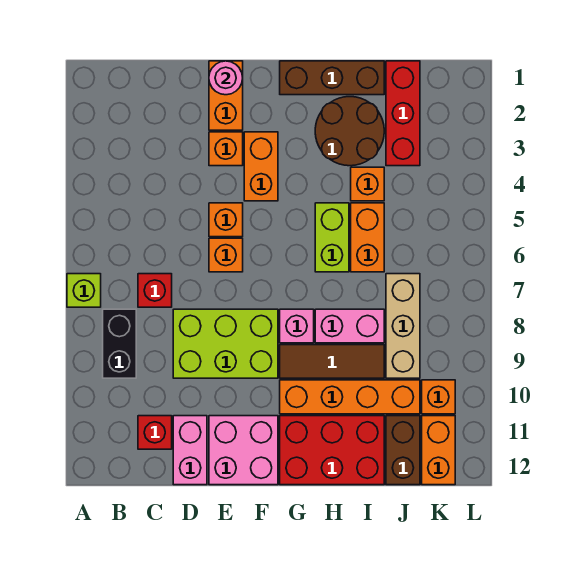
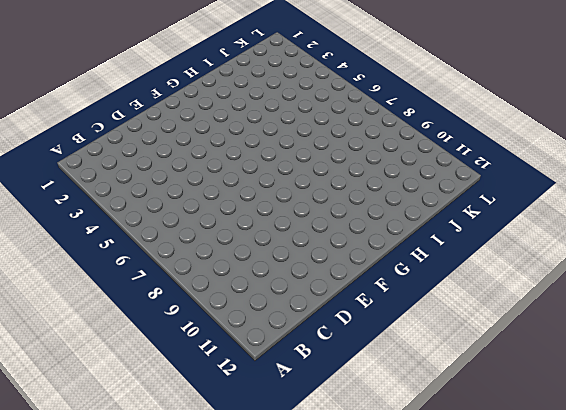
none -> lime brick A7 level 1
none -> black brick B8:B9 level 1
none -> red brick C7 level 1

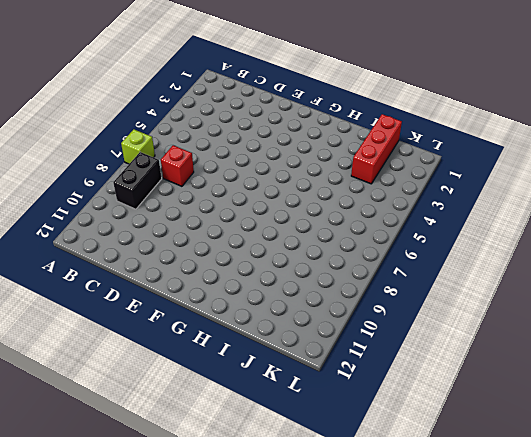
none -> red brick C11 level 1
none -> lime brick D8:F9 level 1
none -> pink brick D11:D12 level 1

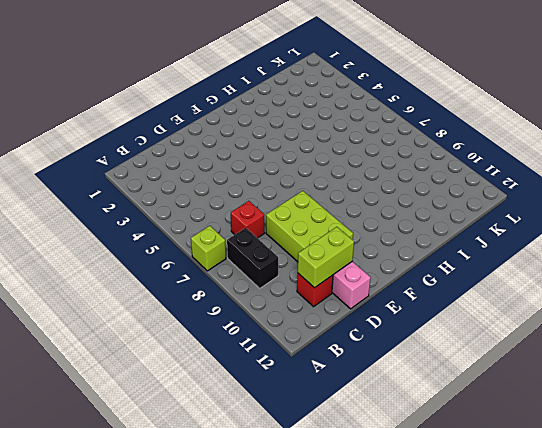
lime brick C11:D11 level 2 -> lime brick H5:H6 level 1
lime brick D8:E10 level 1 -> lime brick D8:F9 level 1
none -> orange brick E1:E2 level 1
none -> orange brick E3 level 1
none -> orange brick E5 level 1

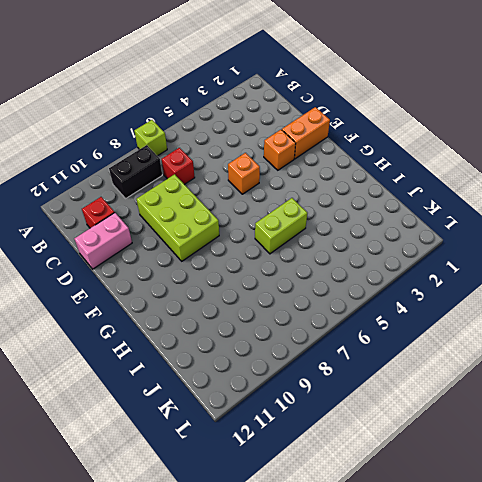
none -> orange brick E6 level 1
none -> pink brick E11:F12 level 1
none -> orange brick F3:F4 level 1

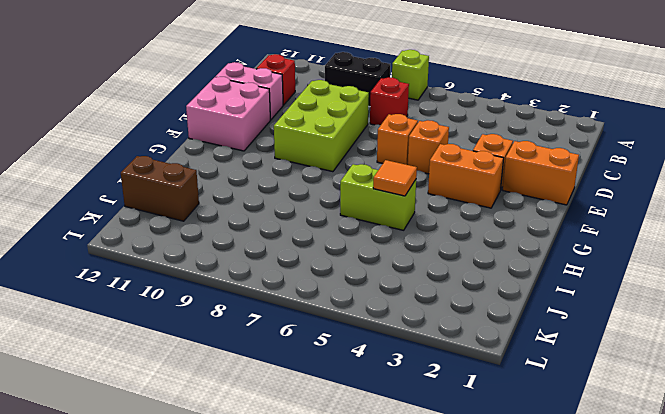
orange tile H5 level 2 -> none
none -> brown brick G1:I1 level 1
none -> pink brick G8 level 1
none -> brown tile G9:I9 level 1

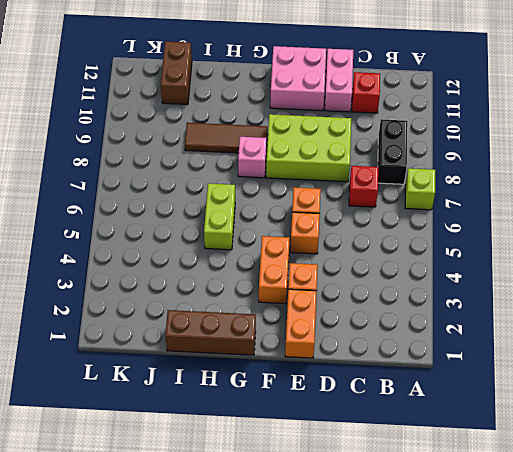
none -> orange brick G10:J10 level 1
none -> red brick G11:I12 level 1
none -> brown round brick H2:I3 level 1

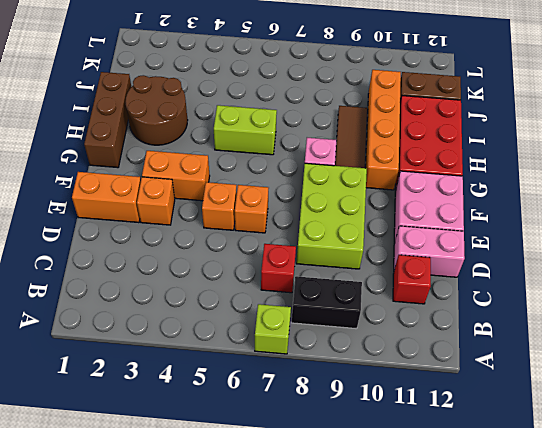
none -> pink brick H8:I8 level 1
none -> orange brick I4 level 1
none -> orange brick I5:I6 level 1

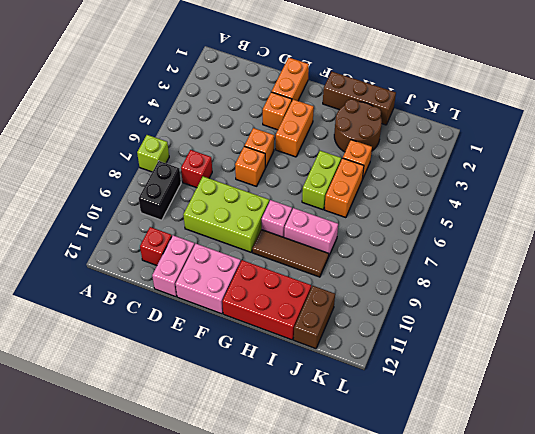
none -> orange brick G10:J10 level 1
none -> red brick J1:J3 level 1
none -> tan brick J7:J9 level 1

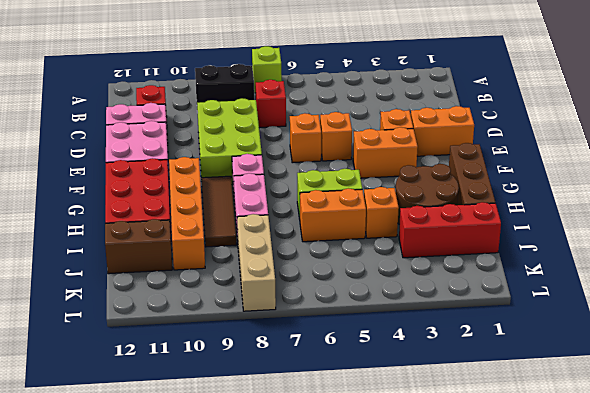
tan brick J8:L8 level 1 -> tan brick J7:J9 level 1
none -> orange brick K10 level 1
none -> orange brick K11:K12 level 1
none -> pink round brick E1 level 2

